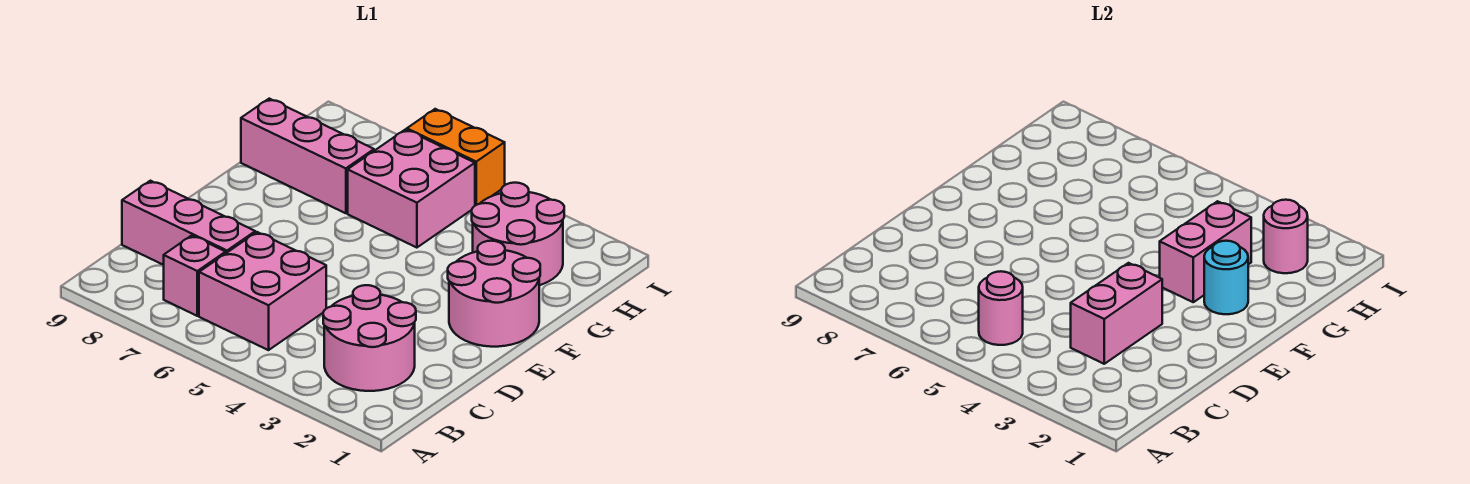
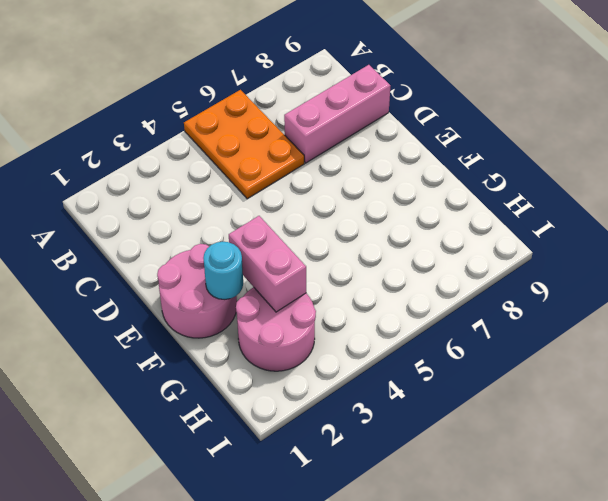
orange plate A5:C6 level 1 -> pink brick B5:C6 level 1
none -> pink round brick B2:C3 level 1
none -> pink brick B7 level 1
none -> pink brick G5:H6 level 1

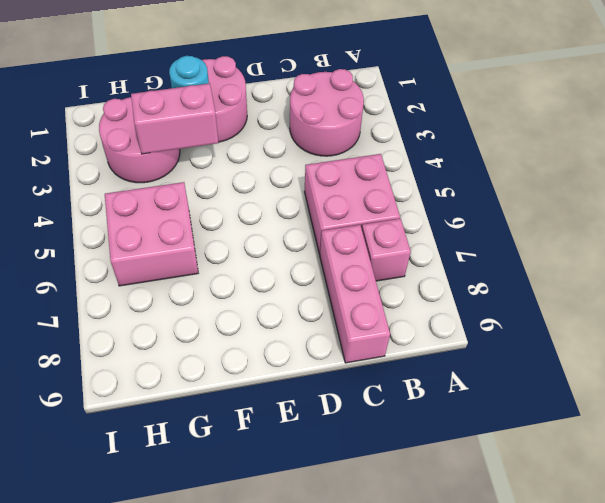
none -> pink brick G7:G9 level 1
none -> orange brick I5:I6 level 1
none -> pink round brick B5 level 2

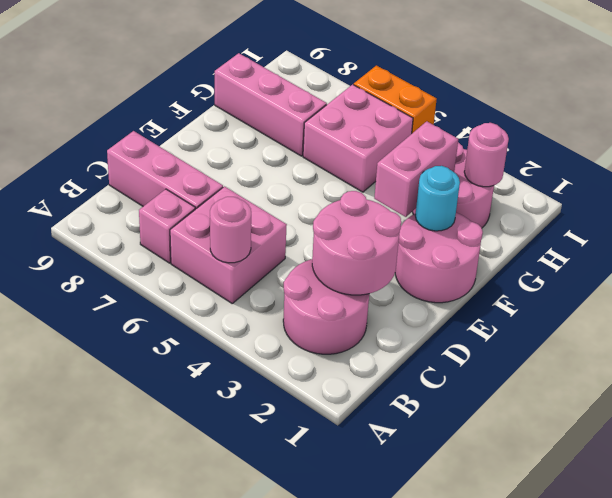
pink round brick C2:D3 level 2 -> pink brick C3:D3 level 2

